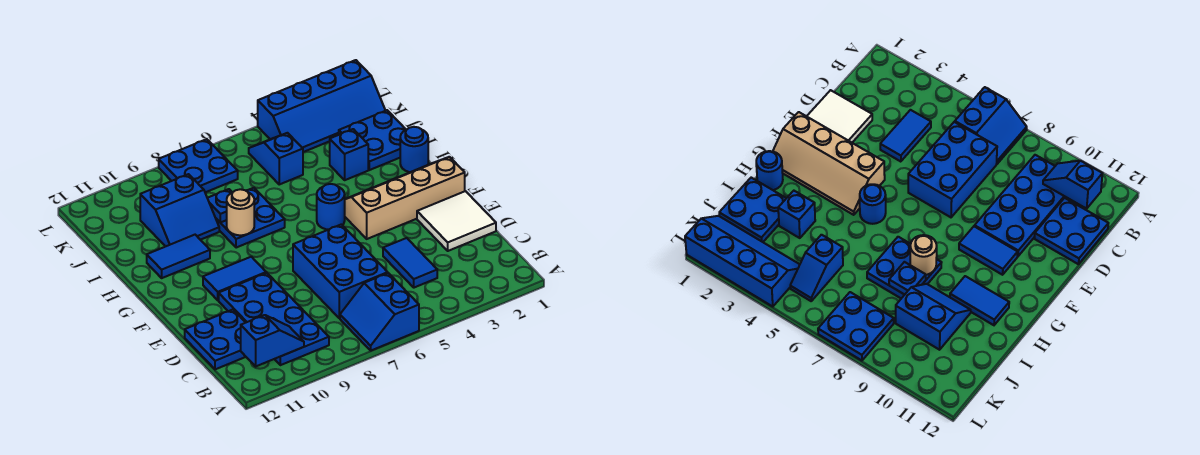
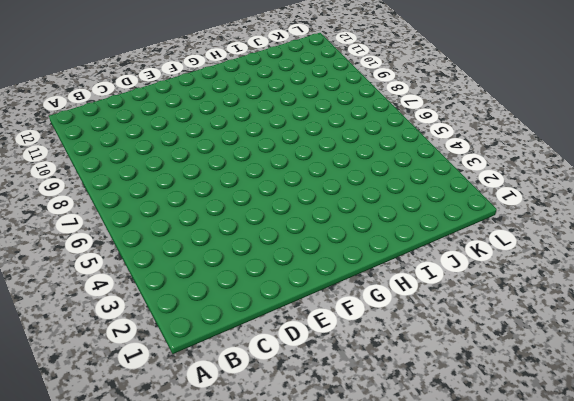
none -> blue slope A6:B7 level 1 top 6
none -> blue plate B9:E10 level 1
none -> blue tile C4:D4 level 1

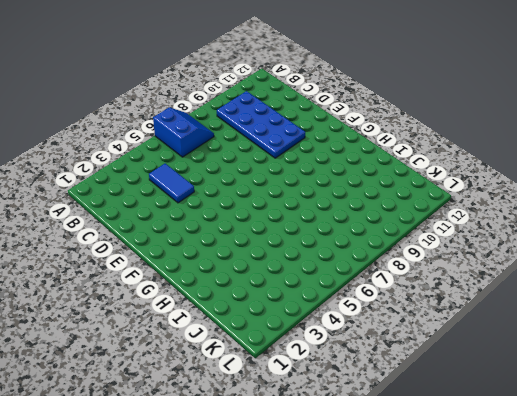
none -> blue brick C6:E7 level 1
none -> blue plate C11:D12 level 1
none -> white tile D1:E2 level 1

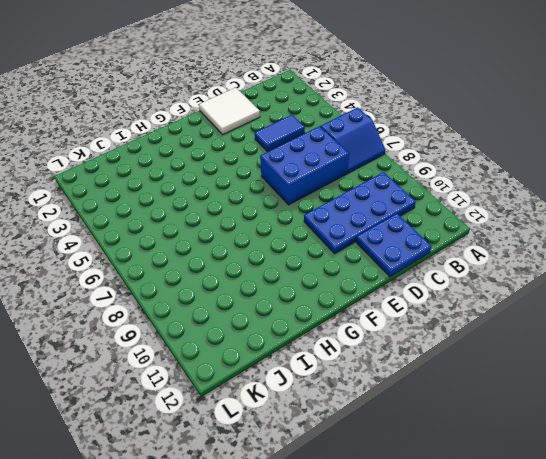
none -> tan slope F1:G4 level 1 top F
none -> blue tile F9:F10 level 1
none -> blue round brick G5 level 1

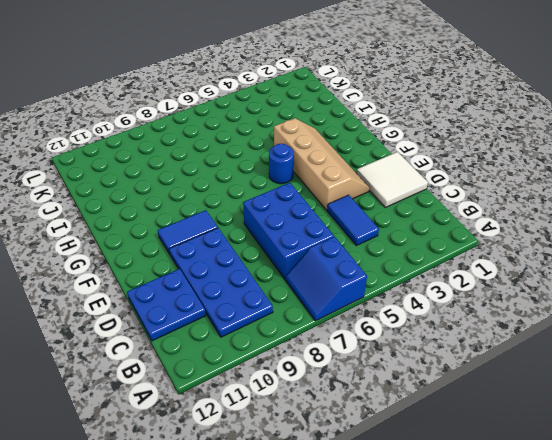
tan slope E3:H4 level 1 top 4 -> tan slope F1:G4 level 1 top F
none -> blue round brick H1 level 1
none -> blue plate H7:I8 level 1
none -> blue tile H10:H11 level 1

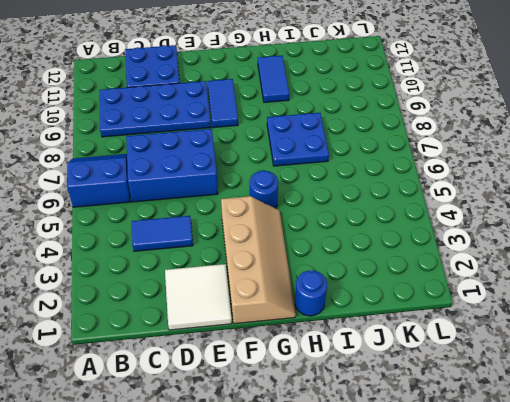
none -> blue plate I1:J2 level 1
none -> blue brick I3 level 1
none -> blue slope I9:J10 level 1 top J

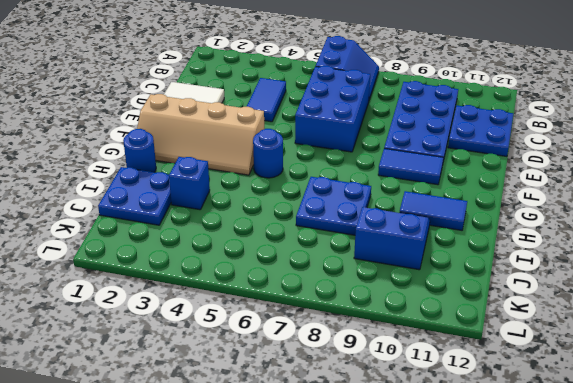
none -> blue slope J5:K5 level 1 top J
none -> blue slope K1:L4 level 1 top L
none -> blue plate K7:L8 level 1

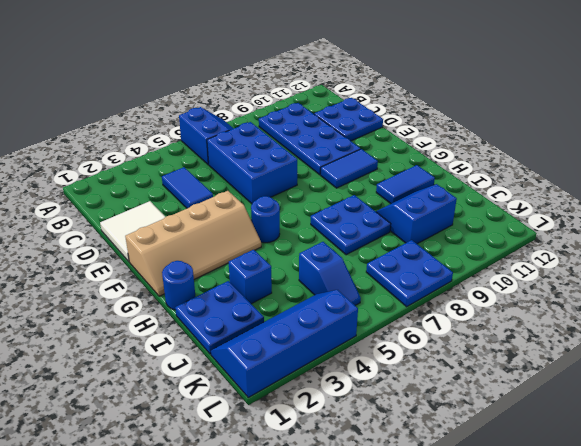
none -> blue slope B10:B11 level 2 top 11
none -> tan round brick H8 level 2
none -> blue plate I8 level 2

